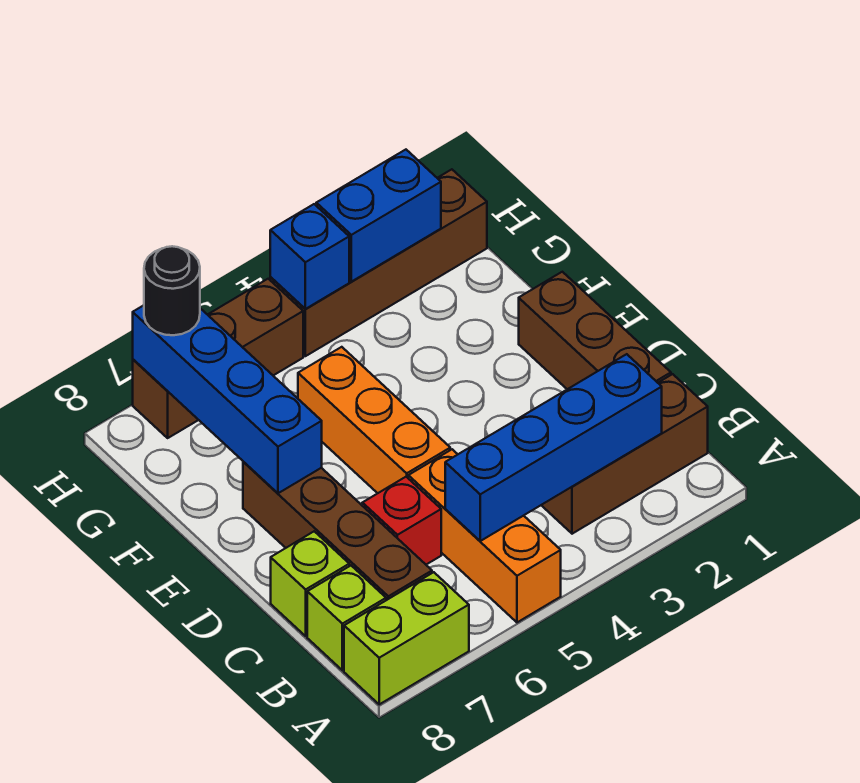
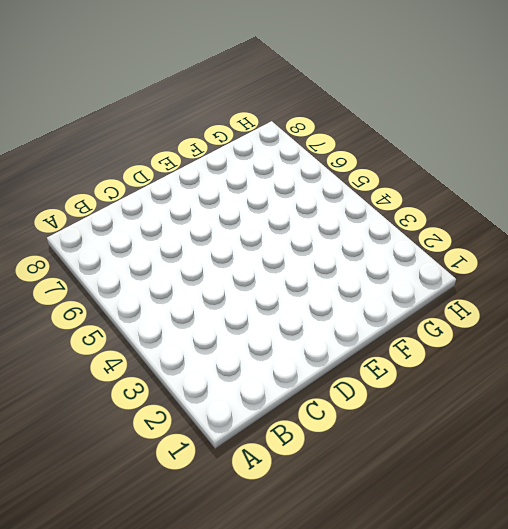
none -> orange brick A5:C5 level 1
none -> lime brick A7:A8 level 1
none -> brown brick B1:B3 level 1

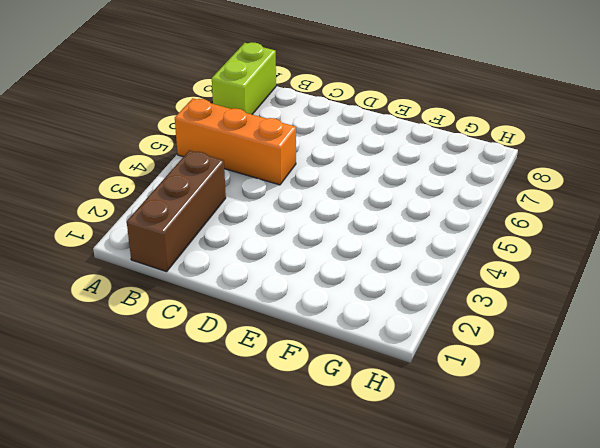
none -> brown brick B7:E7 level 1
none -> lime brick B8 level 1
none -> brown brick C1:E1 level 1

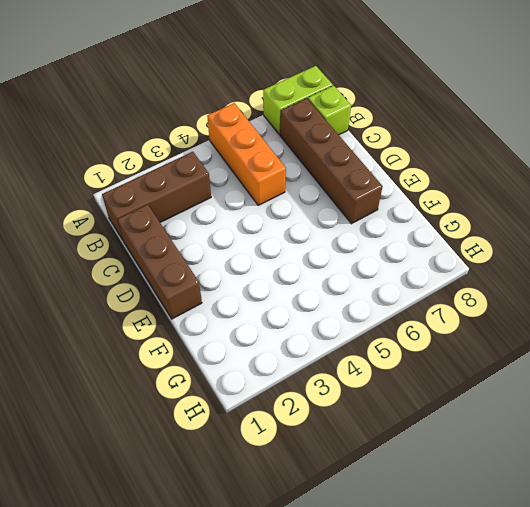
none -> red brick C6 level 1
none -> lime brick C8 level 1
none -> orange brick D5:F5 level 1

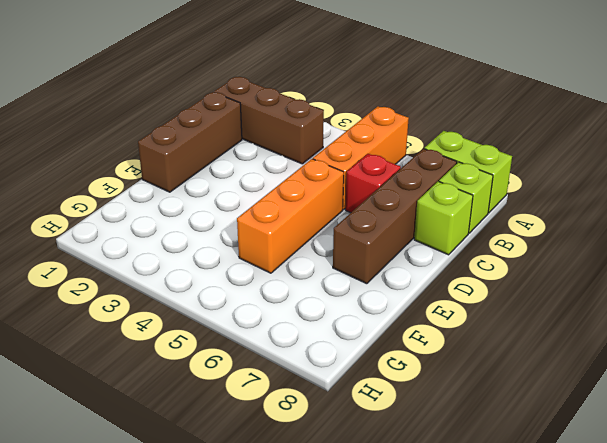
none -> brown brick H1:H4 level 1
none -> brown brick H5:H7 level 1
none -> blue brick B2:B5 level 2

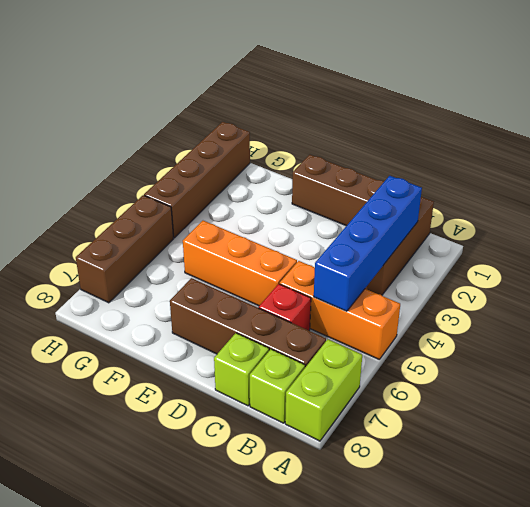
none -> blue brick E7:H7 level 2
none -> blue brick H2:H3 level 2
none -> blue brick H4 level 2

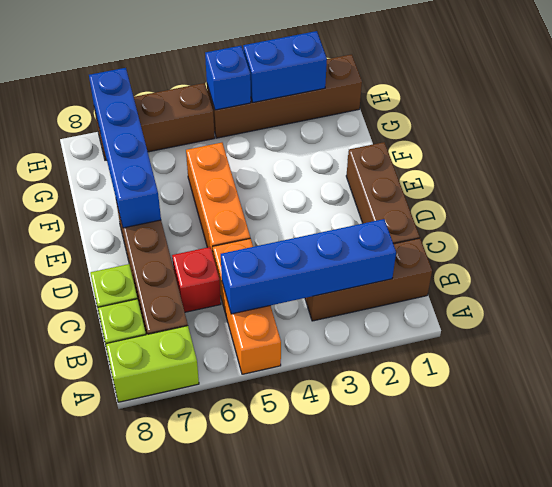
none -> black round brick H7 level 3

